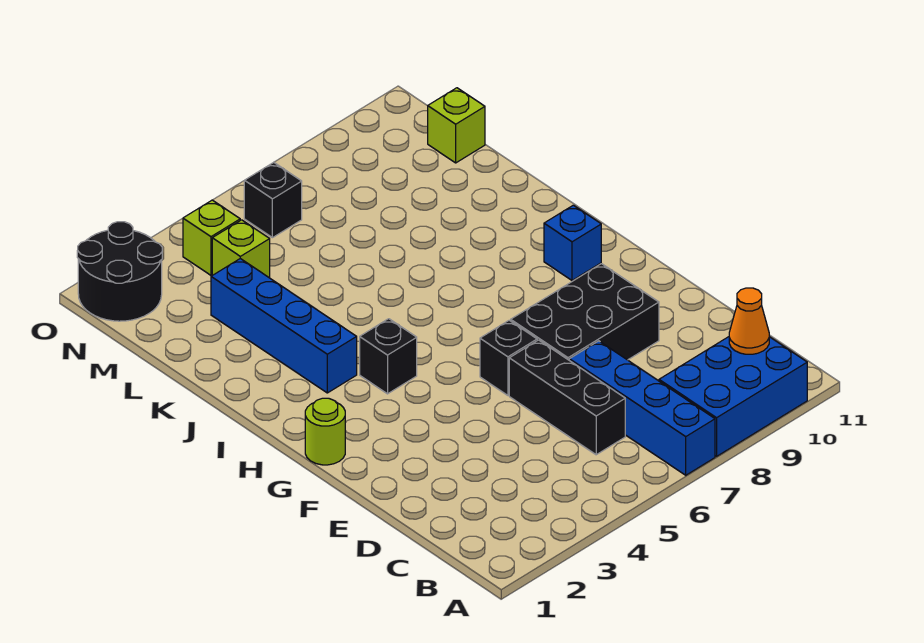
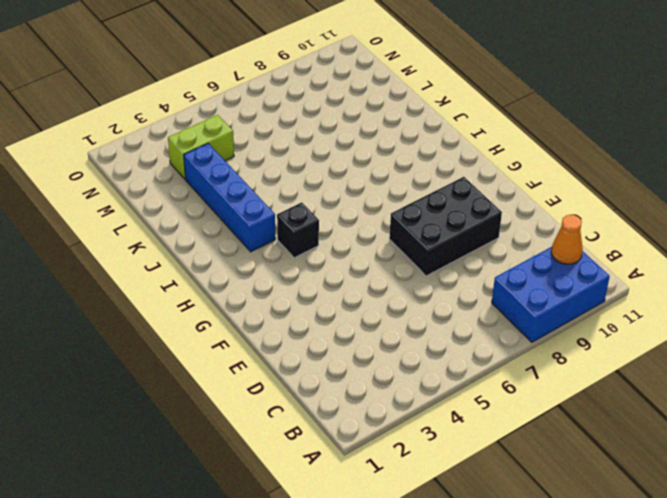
lime brick M3:M4 level 1 -> lime brick M4 level 1
none -> blue brick A7:D7 level 1
none -> black brick C6:E6 level 1
none -> black brick F6 level 1

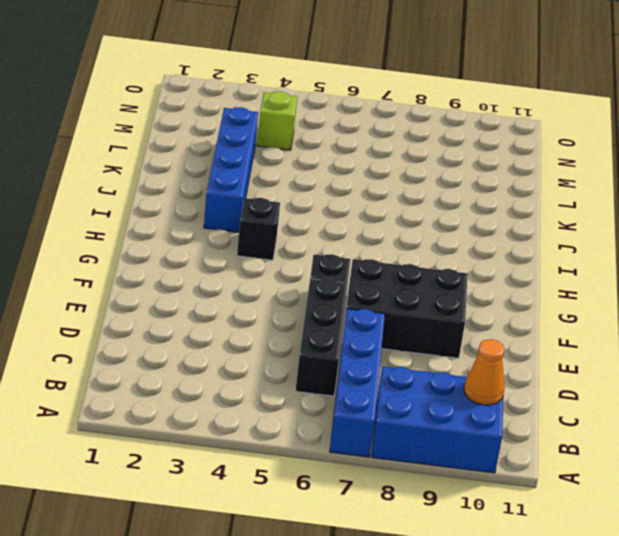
none -> lime round brick G1 level 1
none -> blue brick H10 level 1
none -> lime brick M11 level 1

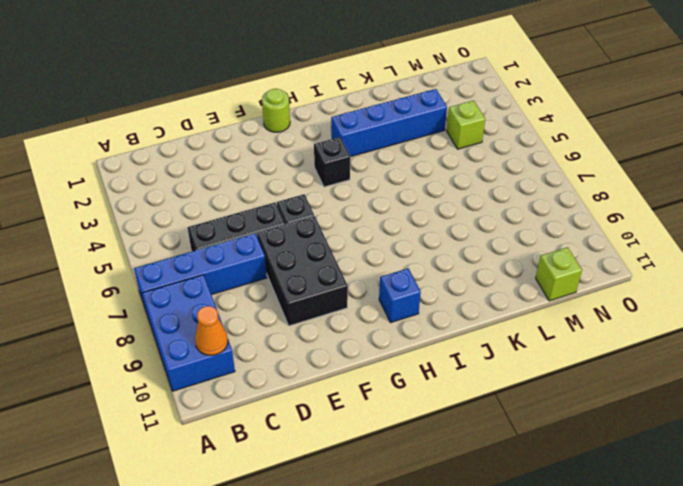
none -> black round brick N1:O2 level 1
none -> lime brick N4 level 1
none -> black brick N6 level 1

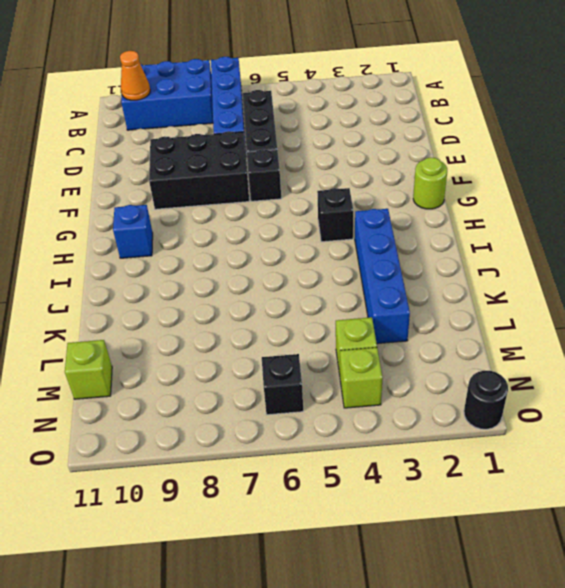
black round brick O1 level 1 -> black round brick N1:O2 level 1

